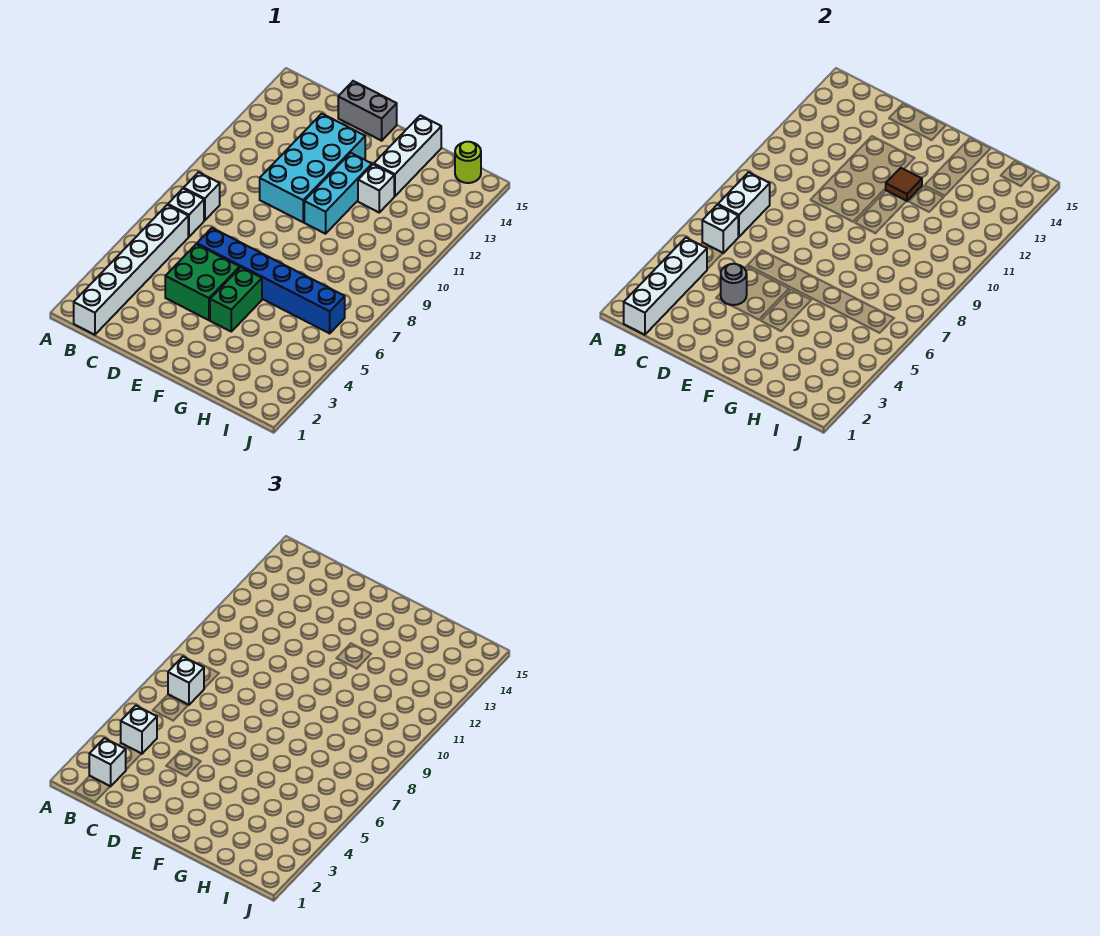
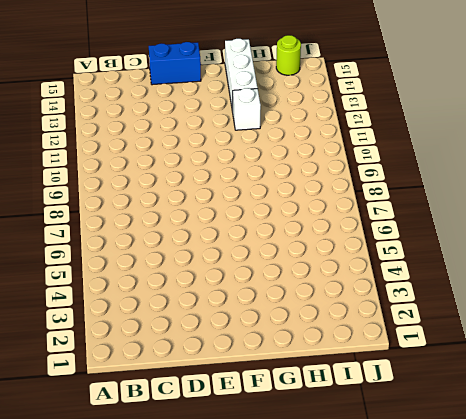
blue brick D15:E15 level 1 -> grey brick D15:E15 level 1
none -> white brick B1:B6 level 1
none -> white brick B7 level 1
none -> white brick B8 level 1

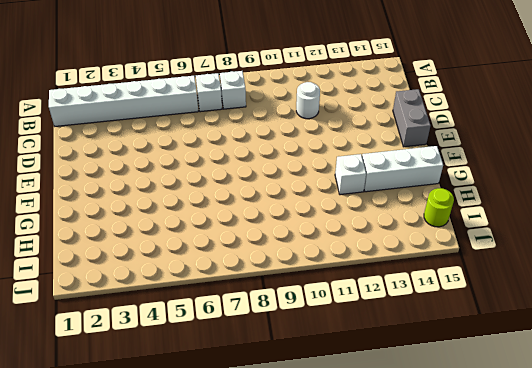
white round brick C11 level 1 -> none
none -> green brick D4:E5 level 1
none -> blue brick D6:I6 level 1
none -> cyan brick D10:E13 level 1

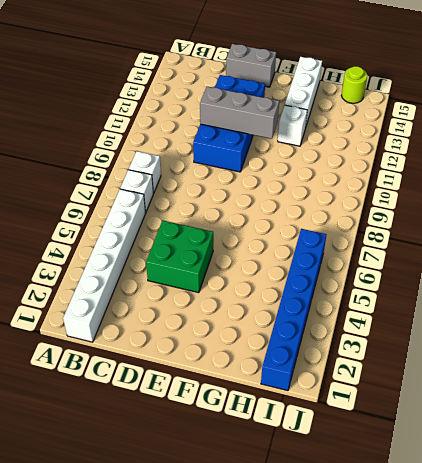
blue brick D10:E13 level 1 -> cyan brick D10:E13 level 1
grey brick D11:F11 level 2 -> none
blue brick I1:I6 level 1 -> blue brick D6:I6 level 1
none -> green brick F4:F5 level 1
none -> cyan brick F10:F12 level 1
none -> white brick B1:B4 level 2

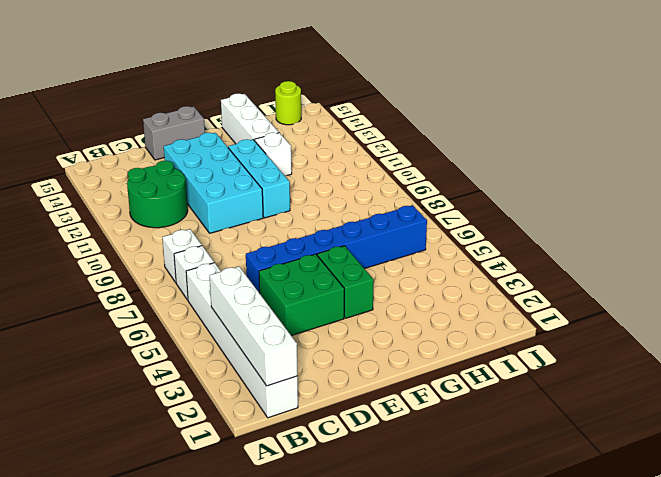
green round brick B11:C12 level 1 -> none
none -> white brick B6 level 2
none -> white brick B7:B8 level 2
none -> grey round brick D4 level 2

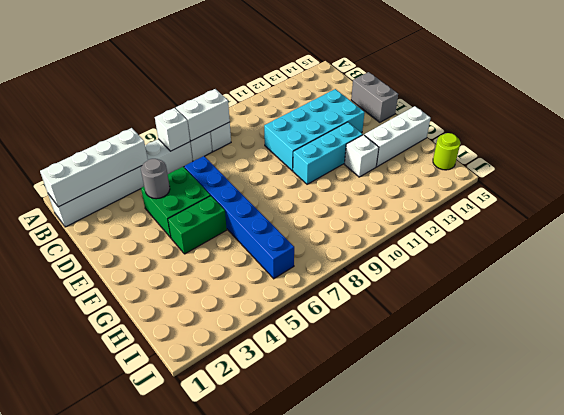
none -> brown tile F12 level 2
none -> white brick B2 level 3
none -> white brick B4 level 3

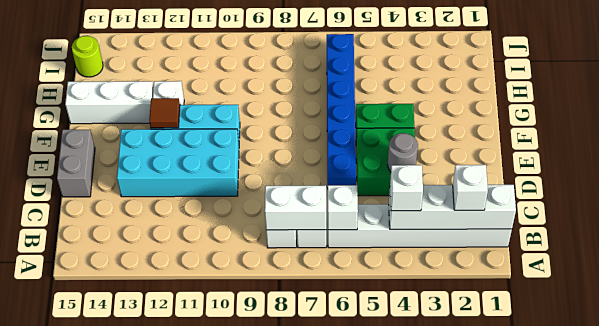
none -> white brick B7 level 3

